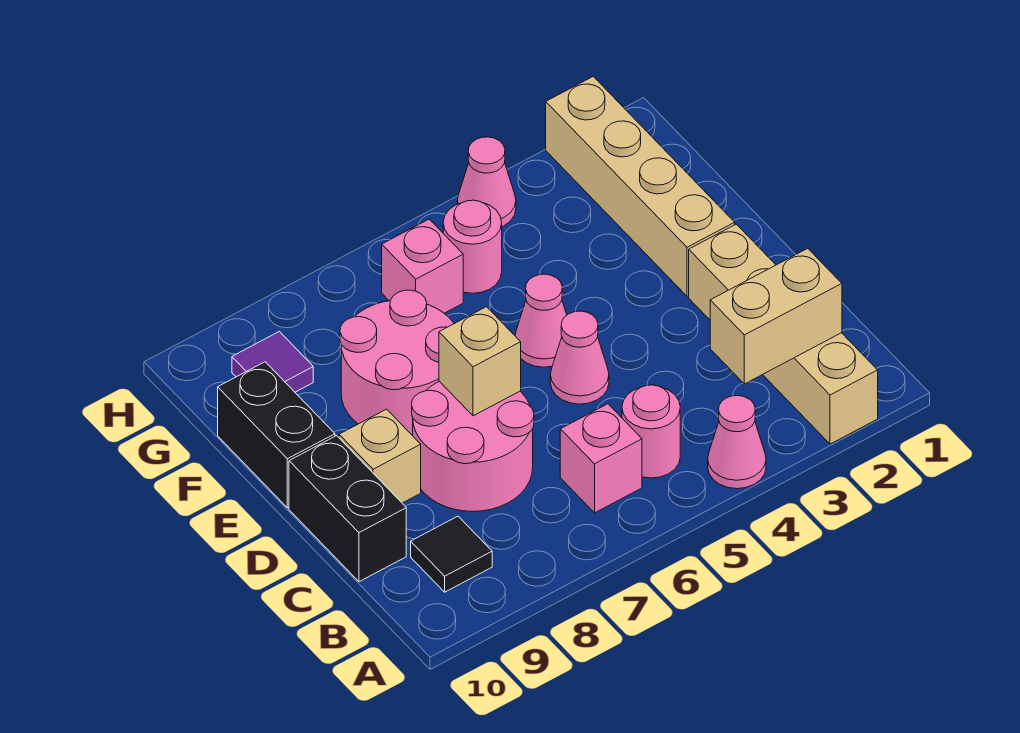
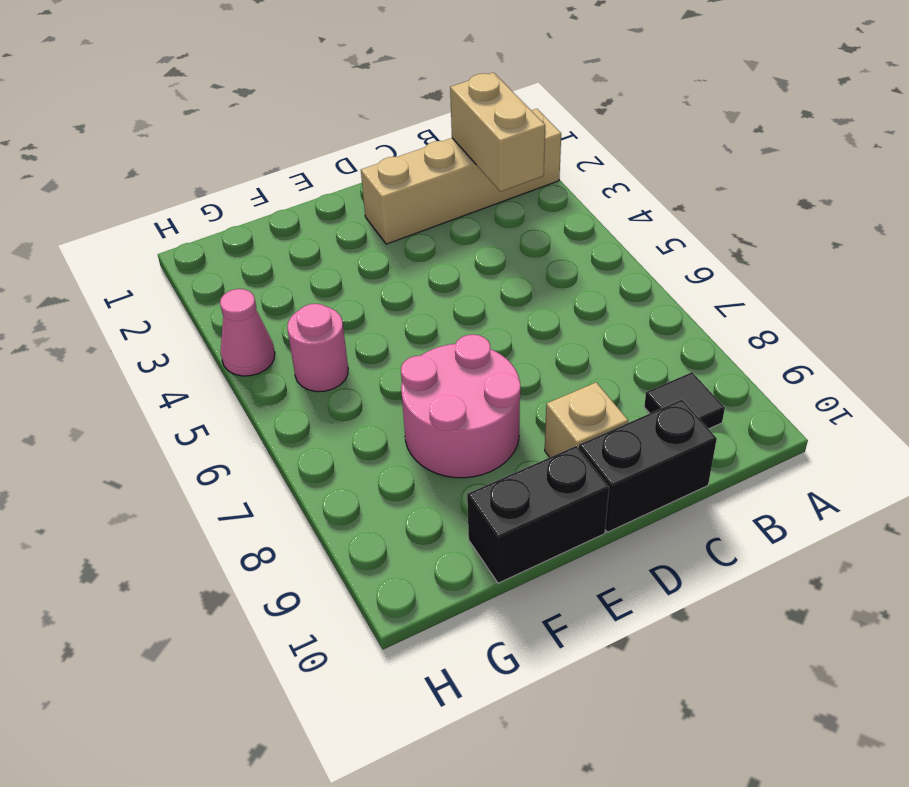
none -> pink cone A4 level 1
none -> pink round brick B5 level 1
none -> pink brick B6 level 1

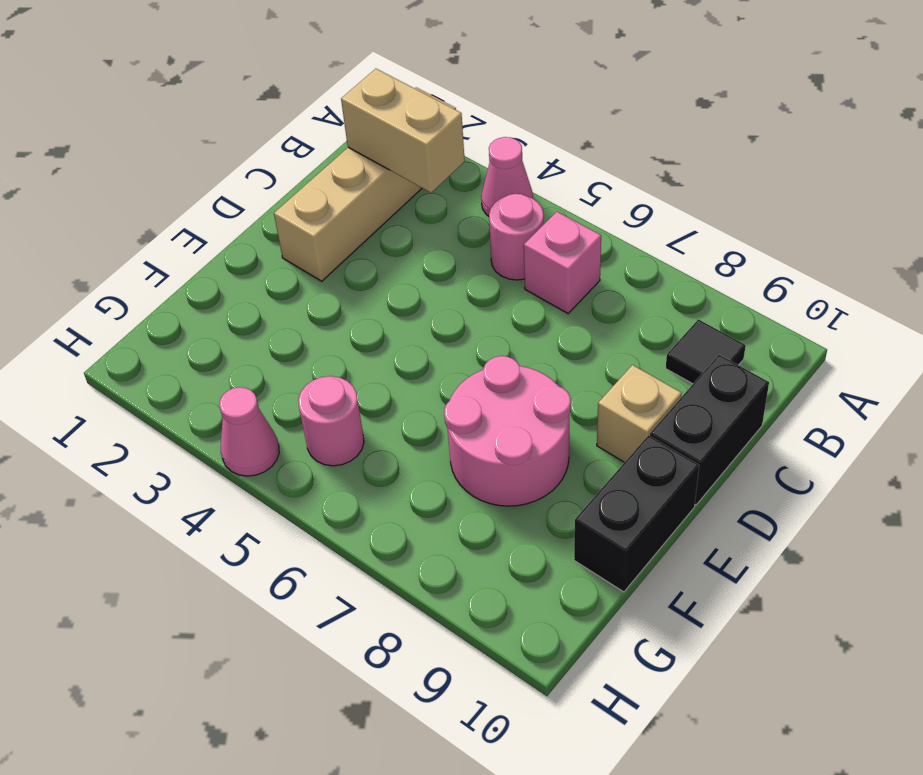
none -> pink round brick C7:D8 level 1
none -> pink cone D5 level 1
none -> tan brick E2:H2 level 1

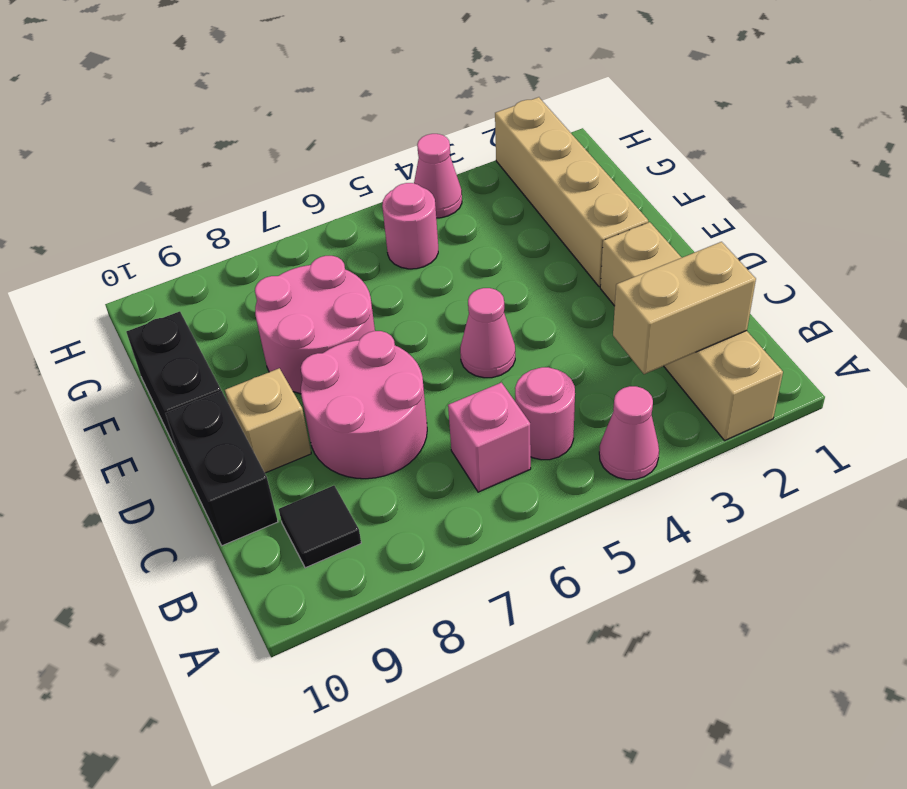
none -> pink cone E5 level 1
none -> pink brick G6 level 1
none -> purple tile G9 level 1

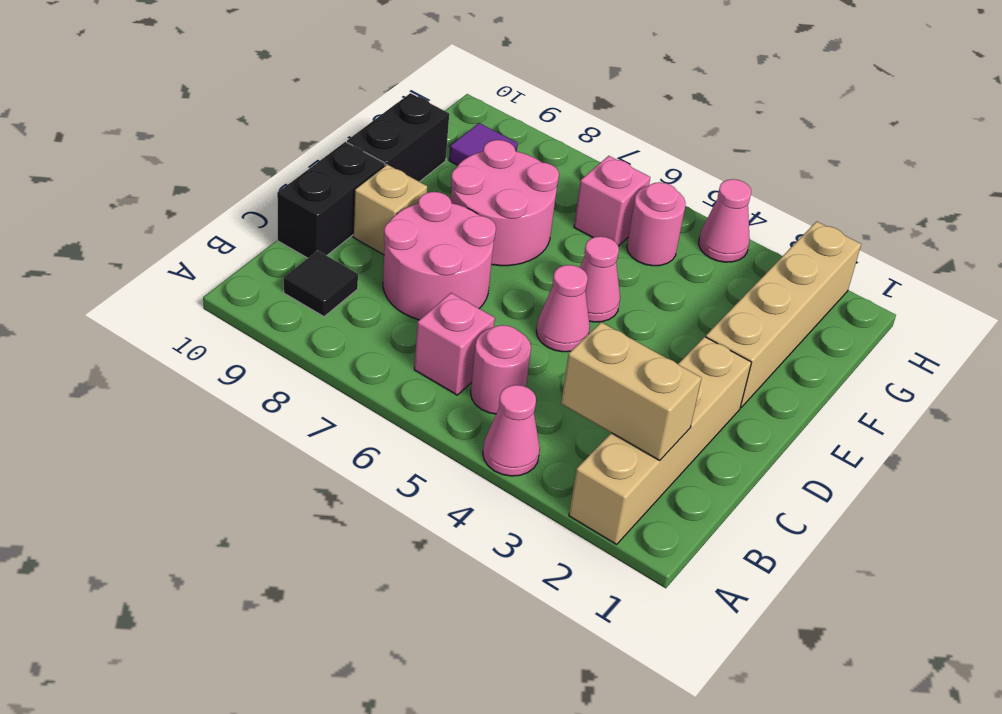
none -> tan brick D7 level 2

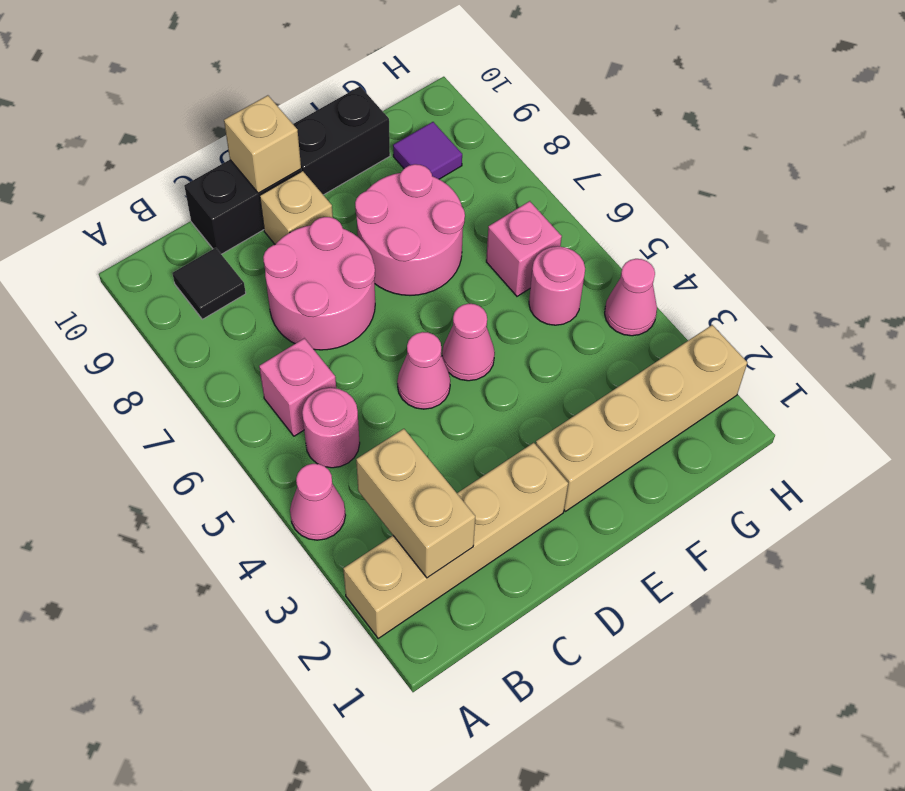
tan brick D10 level 2 -> tan brick D7 level 2

